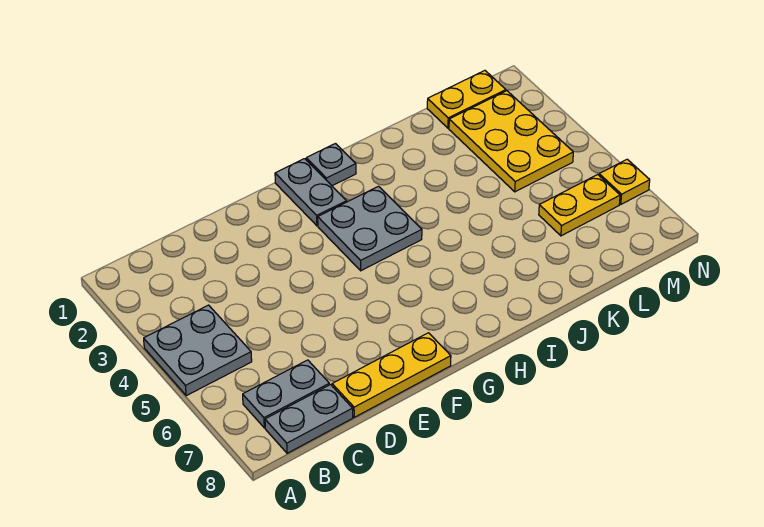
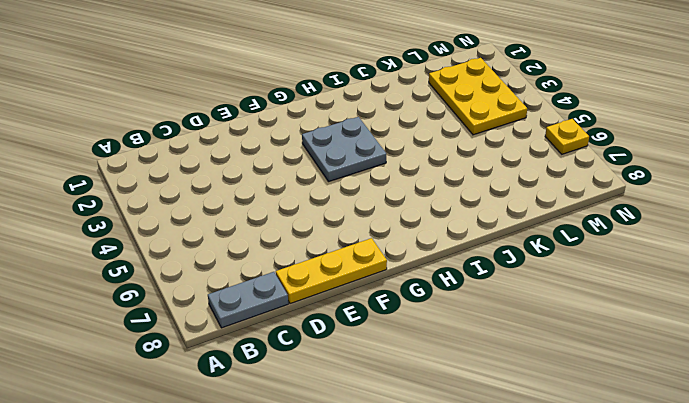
none -> grey plate A4:B5 level 1
none -> grey plate B7:C7 level 1

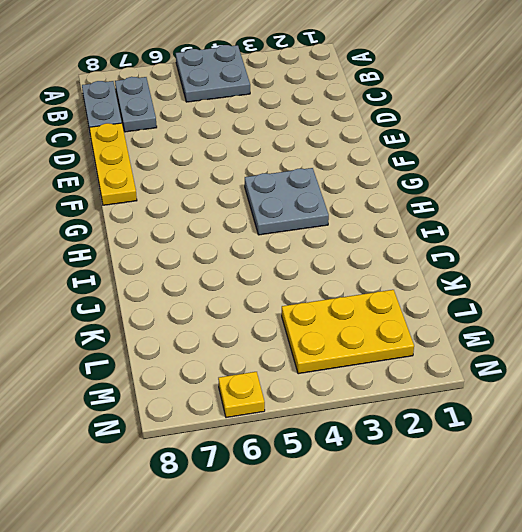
none -> grey plate G1:G2 level 1
none -> grey plate H1 level 1

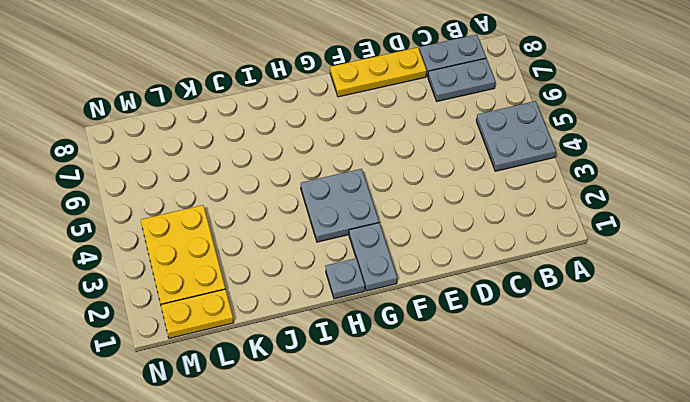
none -> yellow plate L6:M6 level 1
none -> yellow plate N6 level 1

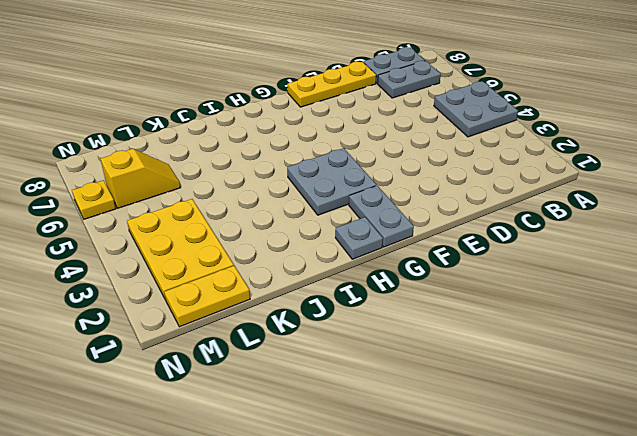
yellow slope L6:M6 level 1 top M -> yellow plate L6:M6 level 1

